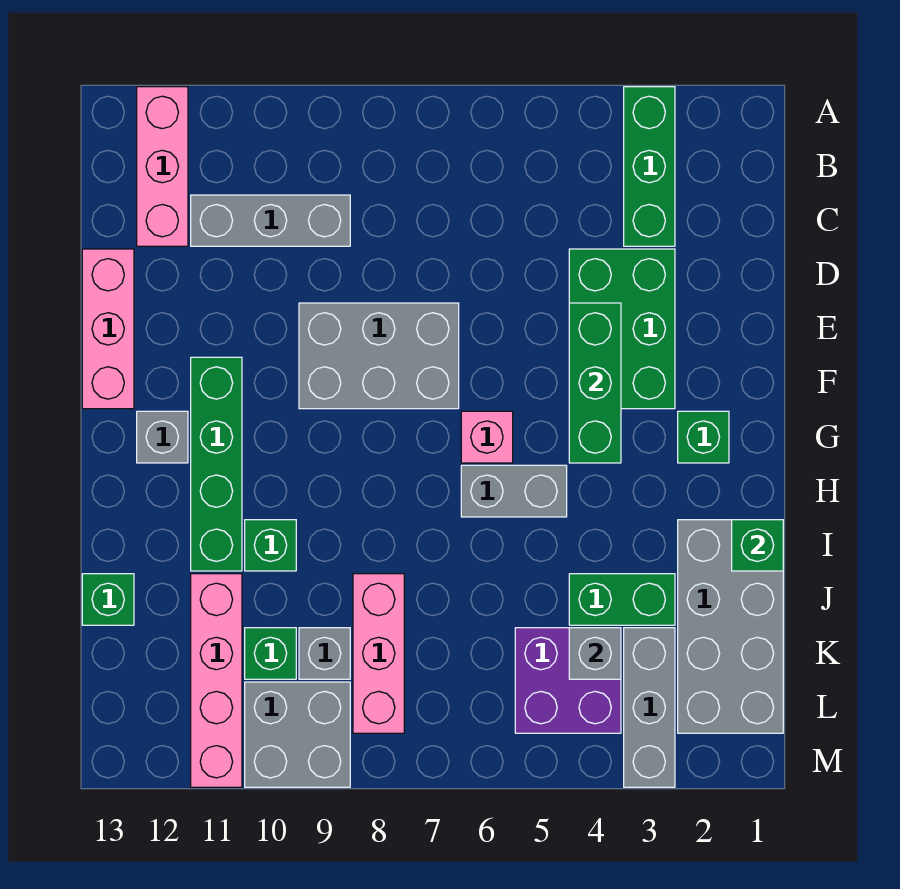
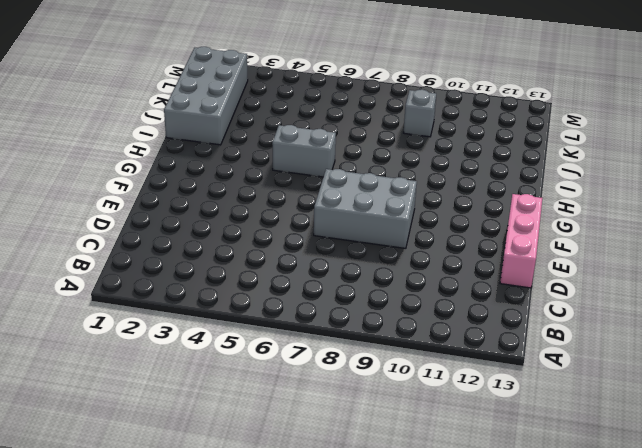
none -> green brick A3:C3 level 1
none -> pink brick A12:C12 level 1
none -> grey brick C9:C11 level 1

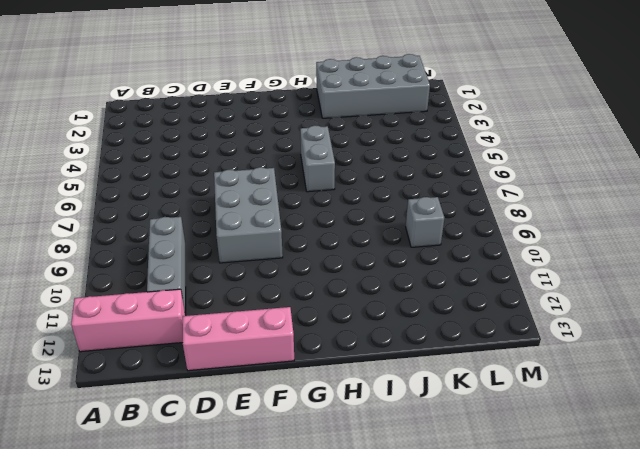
none -> green brick A3:C3 level 1
none -> green brick D3:F4 level 1
none -> green brick F11:I11 level 1

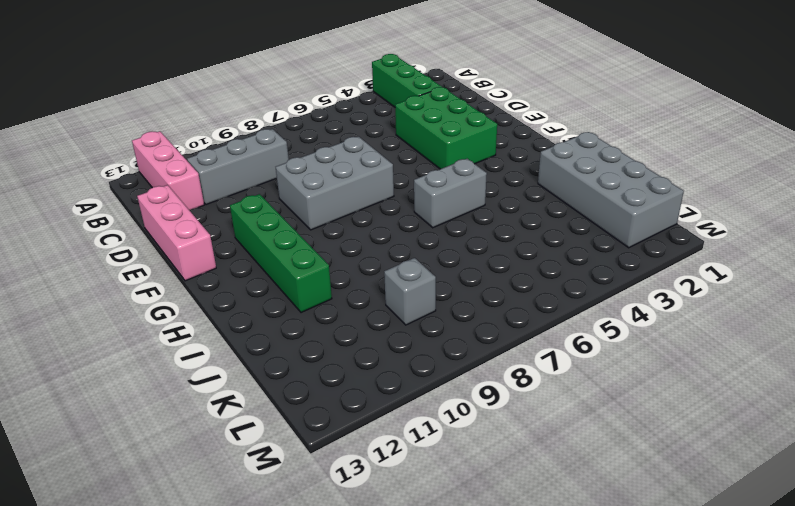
none -> green brick G2 level 1
none -> pink brick G6 level 1
none -> grey brick G12 level 1

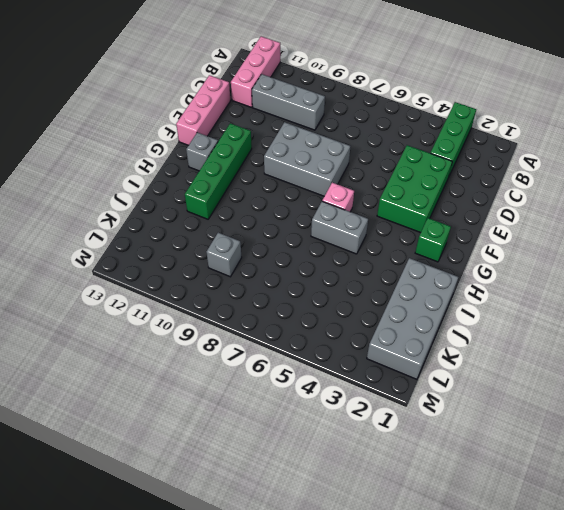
none -> green brick I10 level 1
none -> green brick J3:J4 level 1
none -> pink brick J8:L8 level 1

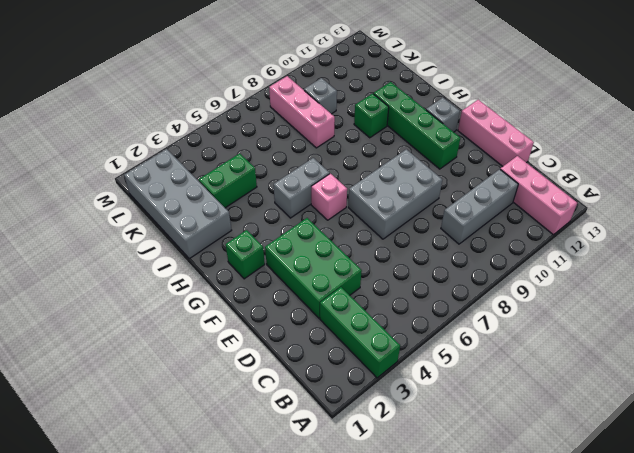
none -> pink brick J11:M11 level 1
none -> green brick J13 level 1
none -> grey brick K3:M3 level 1

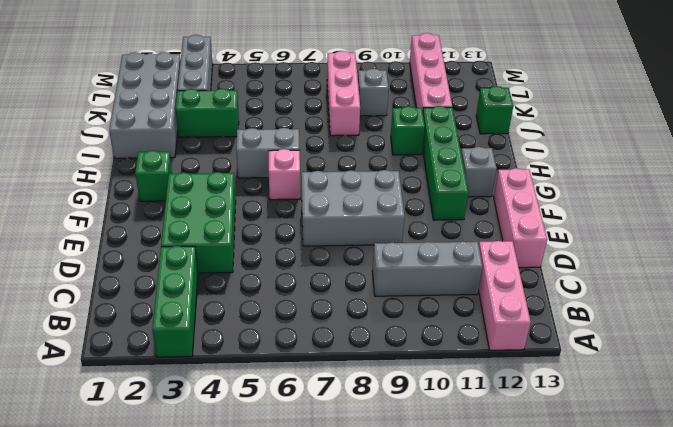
none -> purple brick K4:L5 level 1
none -> green brick K10 level 1
none -> grey brick L9:M10 level 1

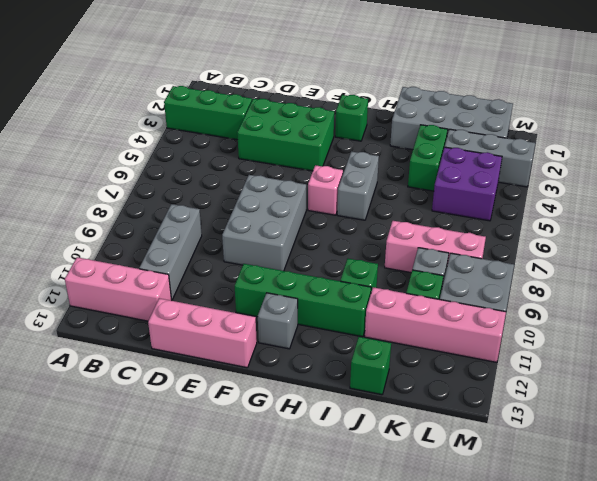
none -> green brick E4:G4 level 2
none -> green brick I1 level 2
none -> grey brick K4 level 2

